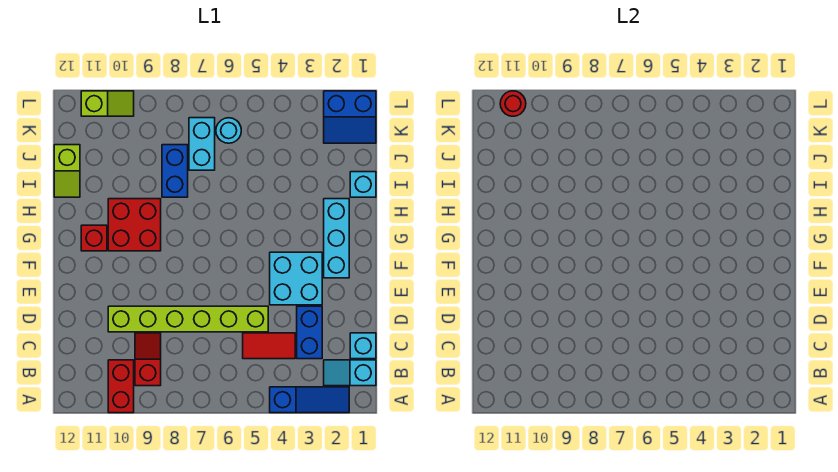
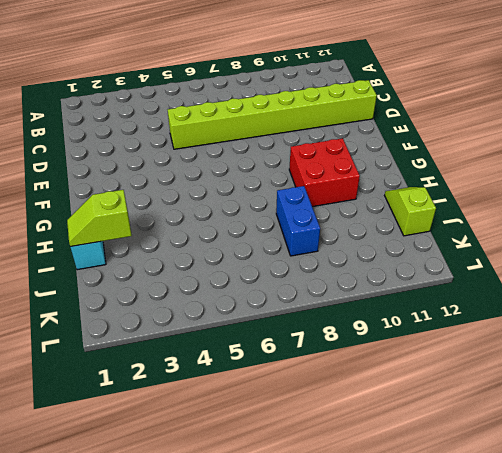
lime brick D5:D12 level 1 -> lime brick D5:D10 level 1
lime slope I1:I2 level 2 top 2 -> lime slope L10:L11 level 1 top 11
none -> blue slope A2:A4 level 1 top 4
none -> red brick A10:B10 level 1
none -> cyan slope B1:B2 level 1 top 1

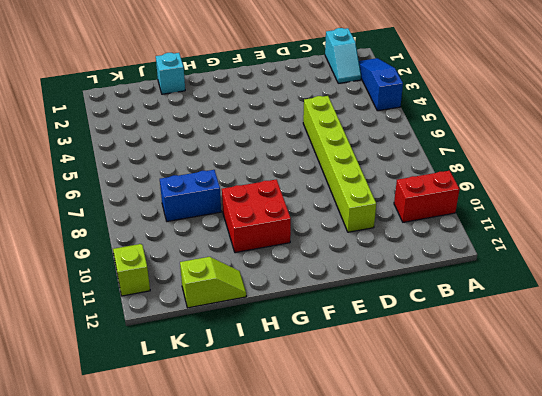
none -> red slope B9:C9 level 1 top B
none -> cyan brick C1 level 1
none -> blue brick C3:D3 level 1

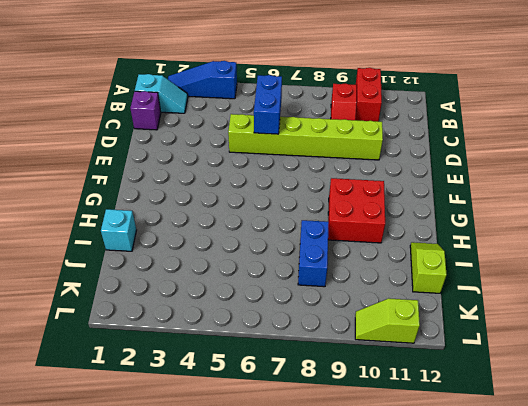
purple brick C1 level 1 -> cyan brick C1 level 1
blue brick C6:D6 level 2 -> blue brick C3:D3 level 1
none -> red tile C4:C5 level 1
none -> cyan brick E3:F4 level 1
none -> cyan brick F2:H2 level 1

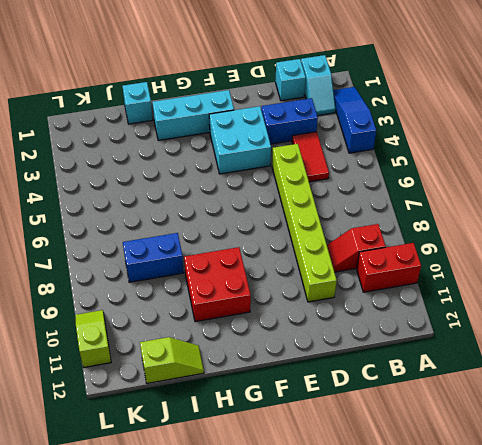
none -> red brick G11 level 1
none -> cyan brick J7:K7 level 1
none -> blue slope K1:L2 level 1 top L

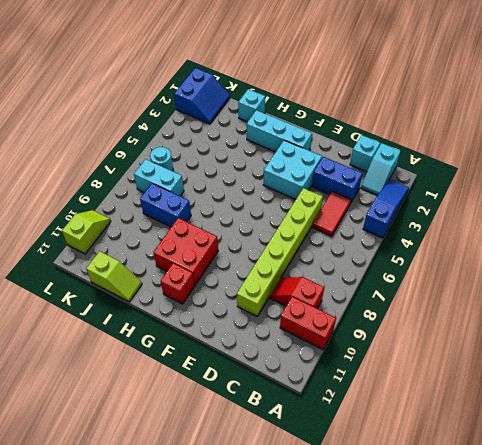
none -> red round brick L11 level 2

